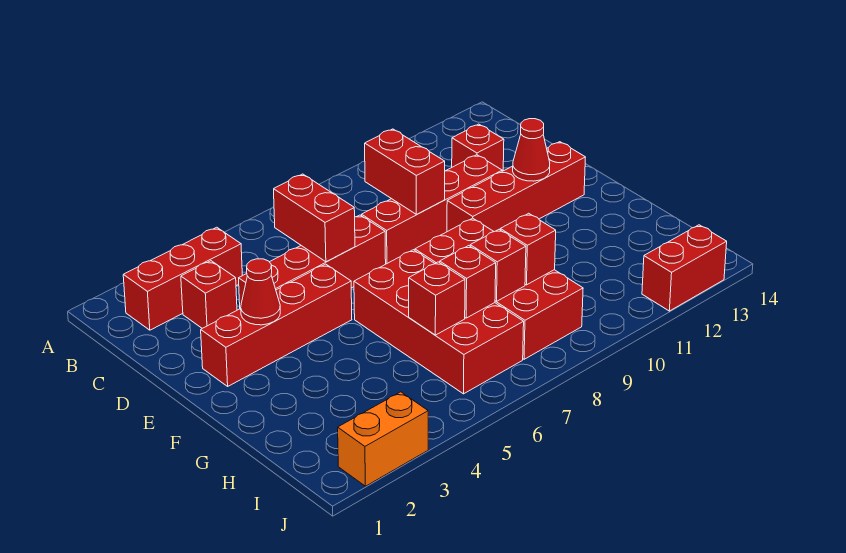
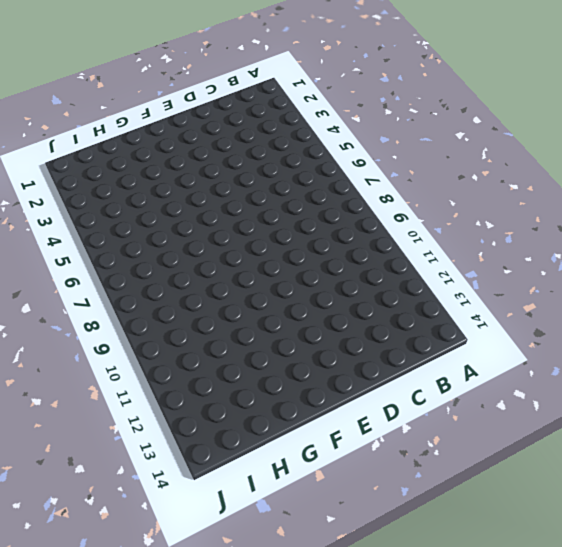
none -> red brick B2:B4 level 1
none -> red brick C3 level 1
none -> red brick C12 level 1

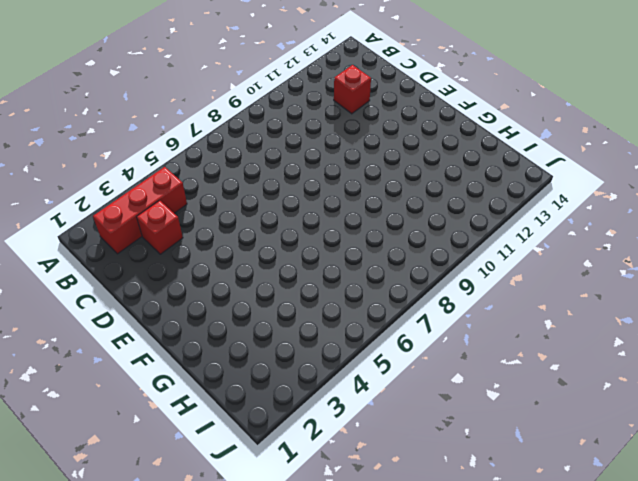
none -> red brick D4:D7 level 1
none -> red brick D8:D11 level 1
none -> red brick E2:E5 level 1

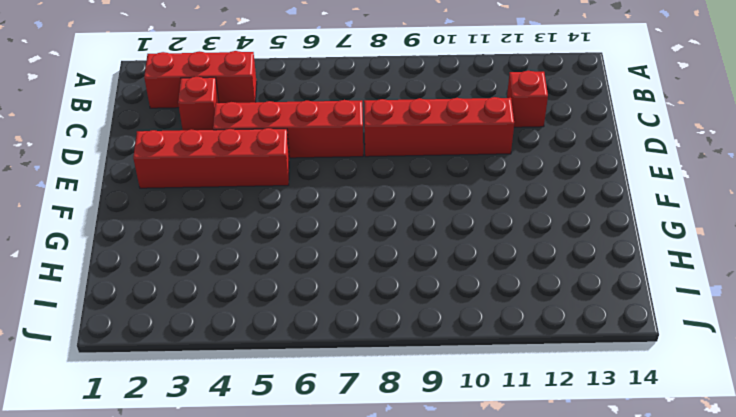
none -> red brick E10:E13 level 1
none -> red brick F6:I7 level 1
none -> red brick F8:I9 level 1

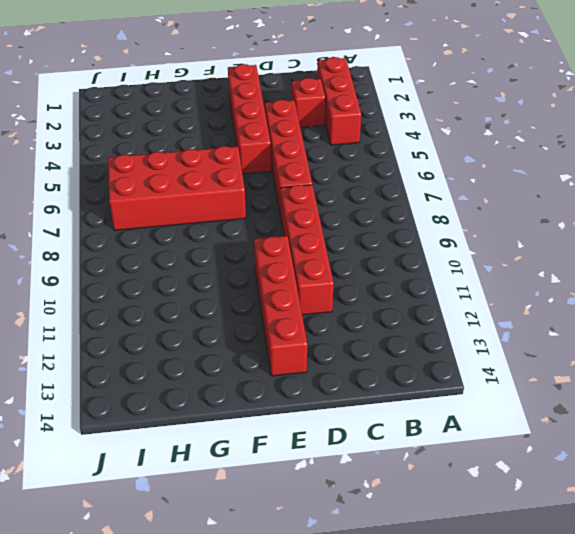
none -> red brick C12 level 1
none -> red brick F8:I9 level 1
none -> orange brick J2:J3 level 1

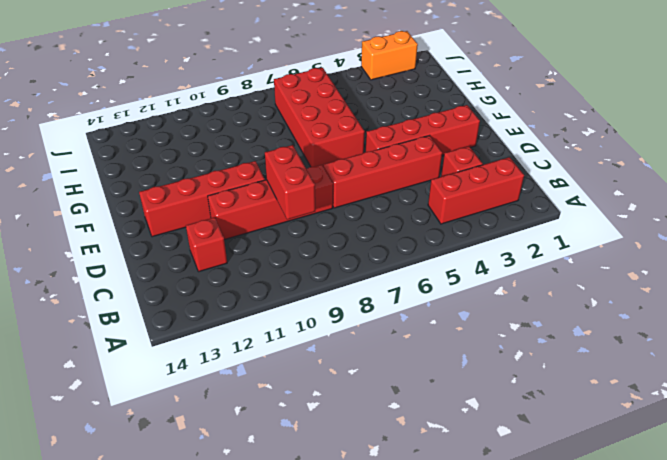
none -> red brick F8:I9 level 1
none -> red brick J12:J13 level 1
none -> red brick C6:D6 level 2

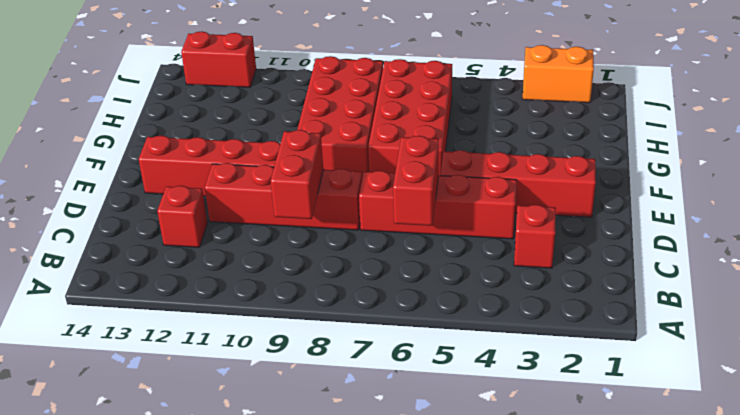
none -> red brick B2:B4 level 1
none -> red cone E3 level 2
none -> red cone E12 level 2

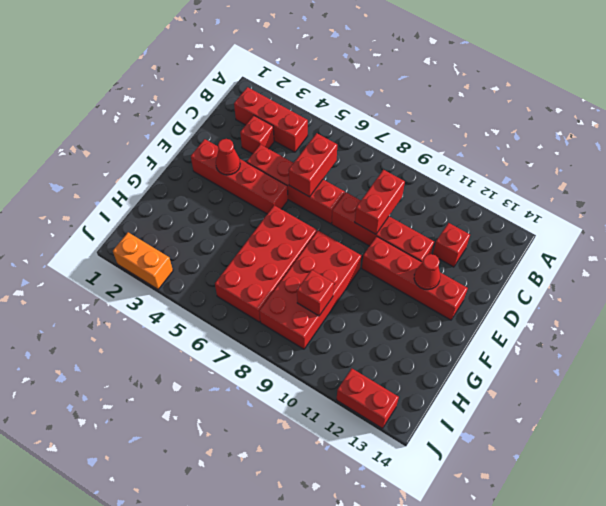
none -> red brick H6 level 2
none -> red brick H7 level 2
none -> red brick H8 level 2

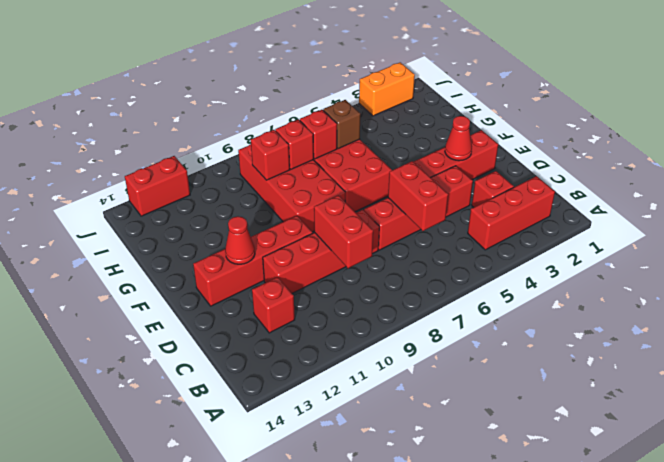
brown brick H6 level 2 -> red brick H6 level 2

